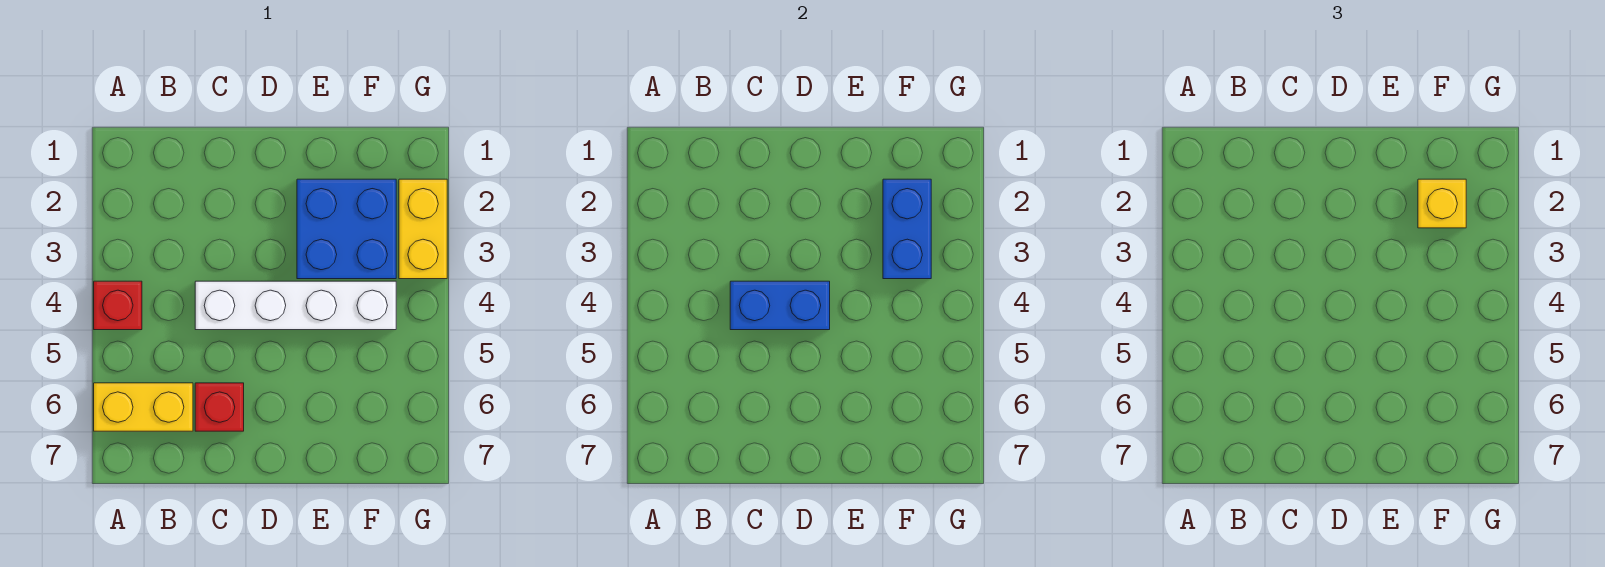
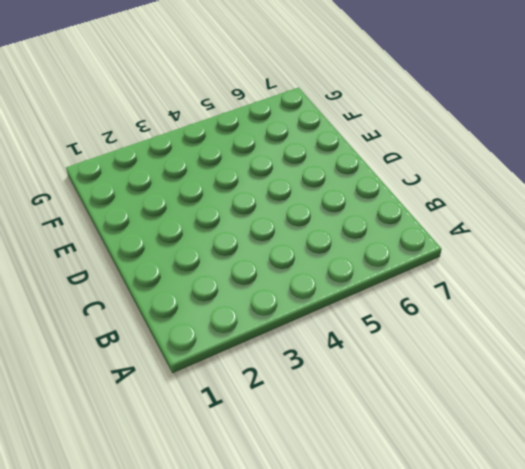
none -> red brick A4 level 1
none -> yellow brick A6:B6 level 1

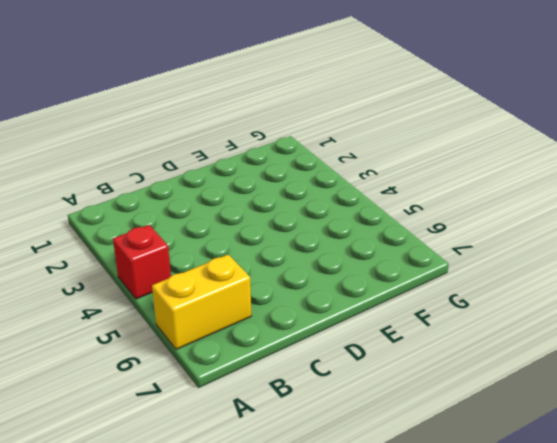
none -> white brick C4:F4 level 1
none -> red brick C6 level 1

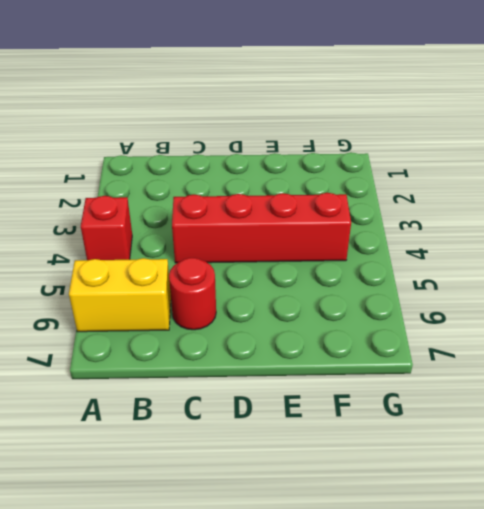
red brick C4:F4 level 1 -> white brick C4:F4 level 1
red round brick C6 level 1 -> red brick C6 level 1
none -> blue brick E2:F3 level 1
none -> yellow brick G2:G3 level 1

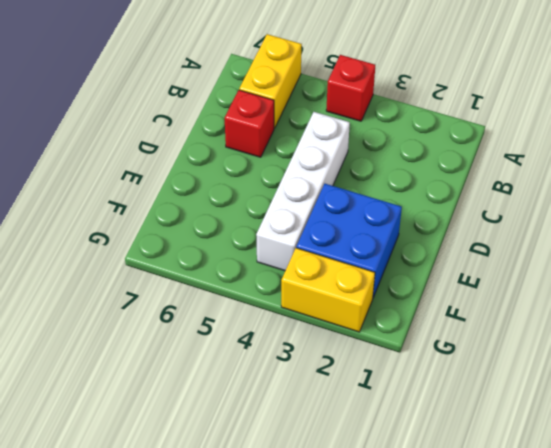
none -> blue brick C4:D4 level 2
none -> blue brick F2:F3 level 2

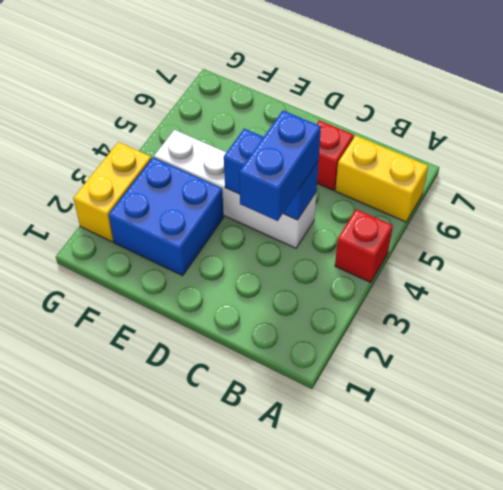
blue brick C3:C4 level 3 -> blue brick F2:F3 level 2
none -> yellow brick F2 level 3

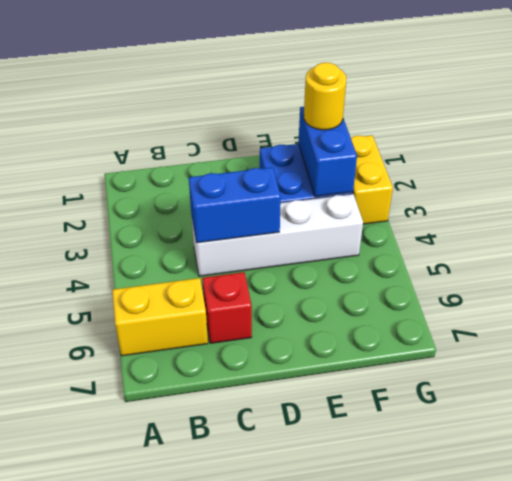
yellow round brick F2 level 3 -> yellow brick F2 level 3
none -> red brick A4 level 1

